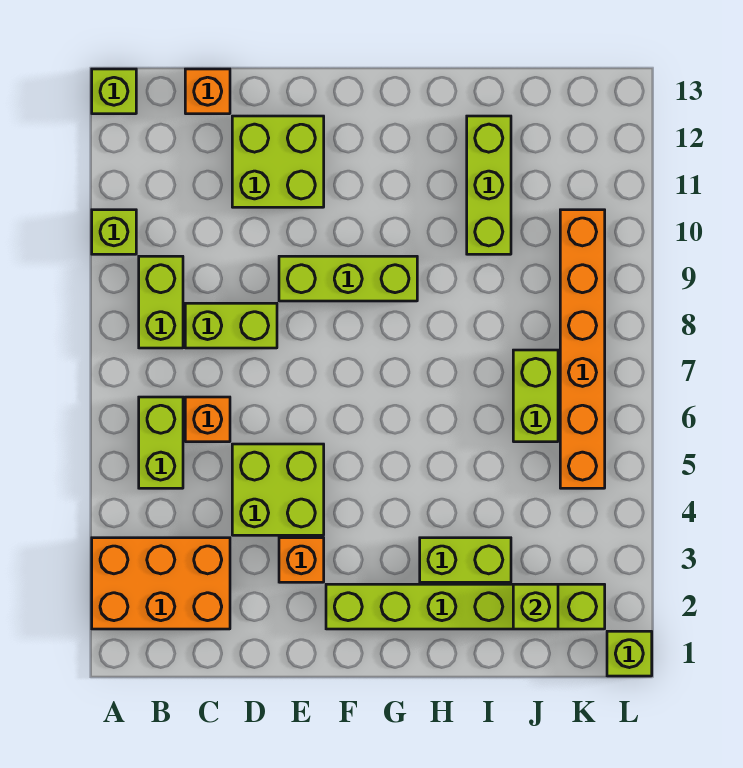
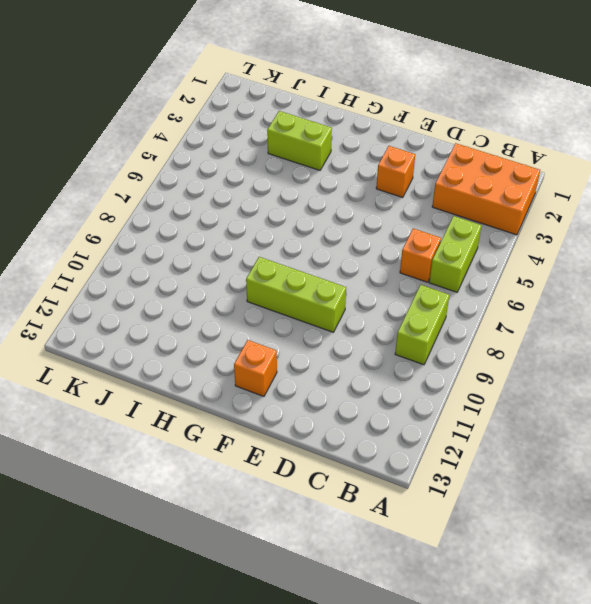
orange brick F12 level 1 -> orange brick C13 level 1
none -> lime brick A10 level 1
none -> lime brick A13 level 1
none -> lime brick C8:D8 level 1

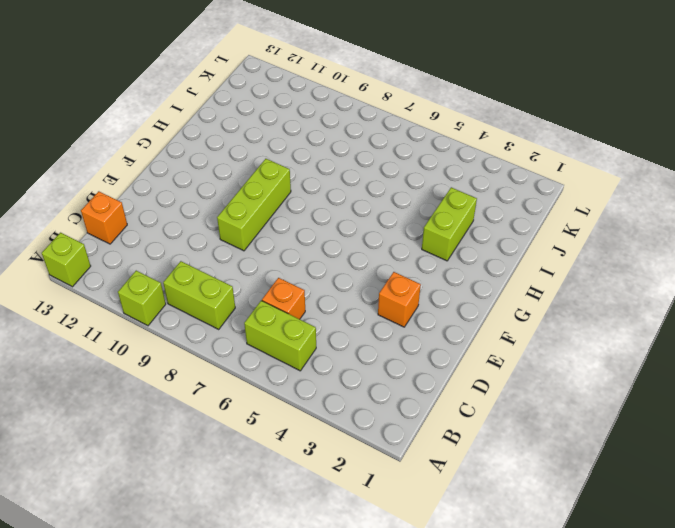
none -> orange brick A2:C3 level 1
none -> lime brick C8:D8 level 1
none -> lime brick D4:E5 level 1

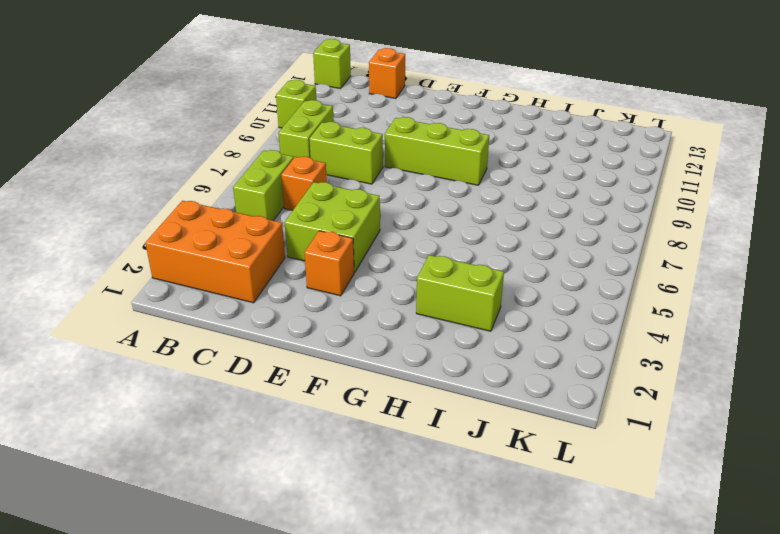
none -> lime brick D11:E12 level 1
none -> lime brick F2:K2 level 1
none -> lime brick I10:I12 level 1

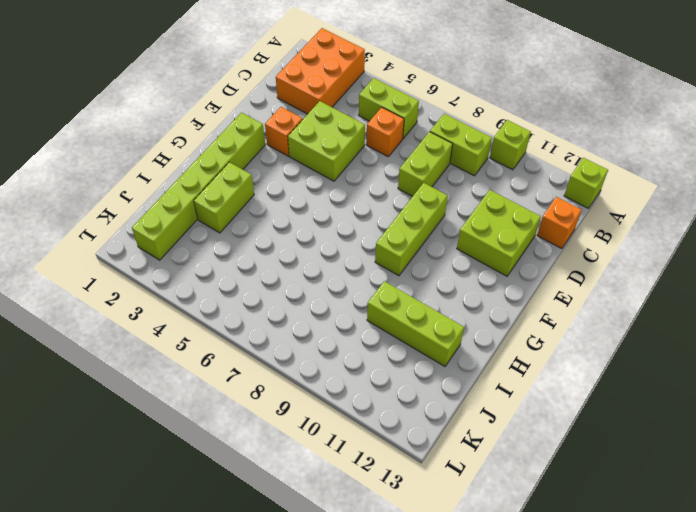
none -> lime brick J6:J7 level 1
none -> orange brick K5:K10 level 1
none -> lime brick L1 level 1

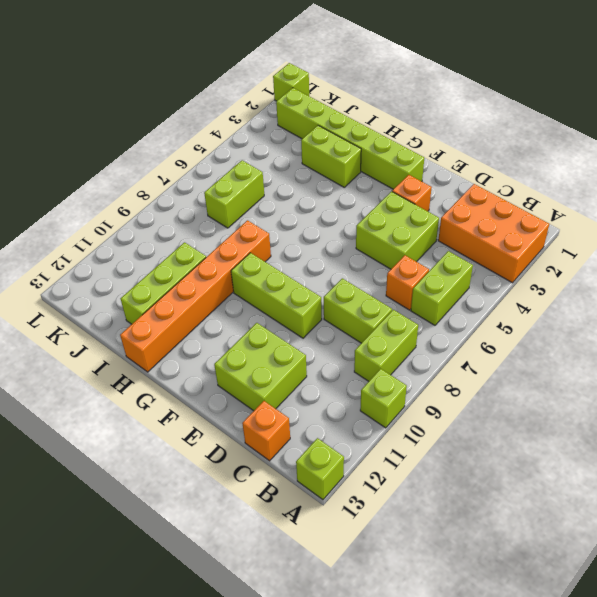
orange brick H8:H13 level 1 -> orange brick K5:K10 level 1
none -> lime brick J2 level 2

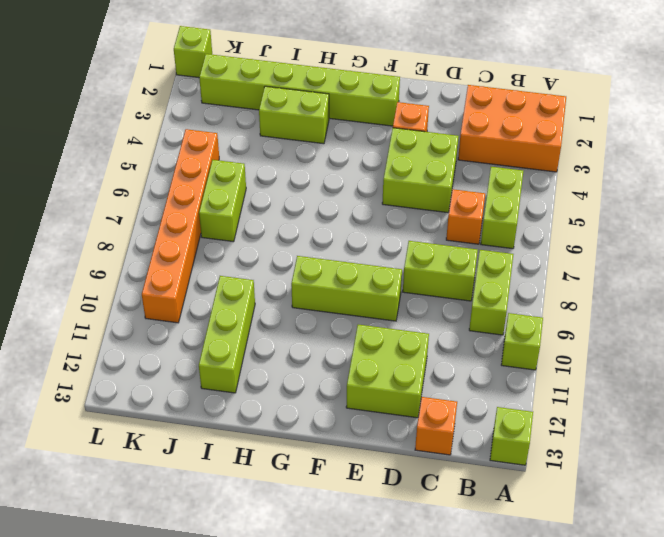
none -> lime brick J2 level 2

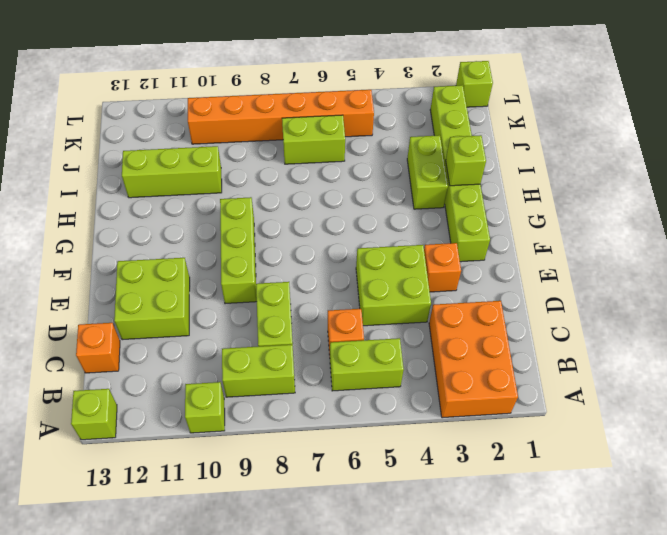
lime brick H2 level 2 -> lime brick J2 level 2

